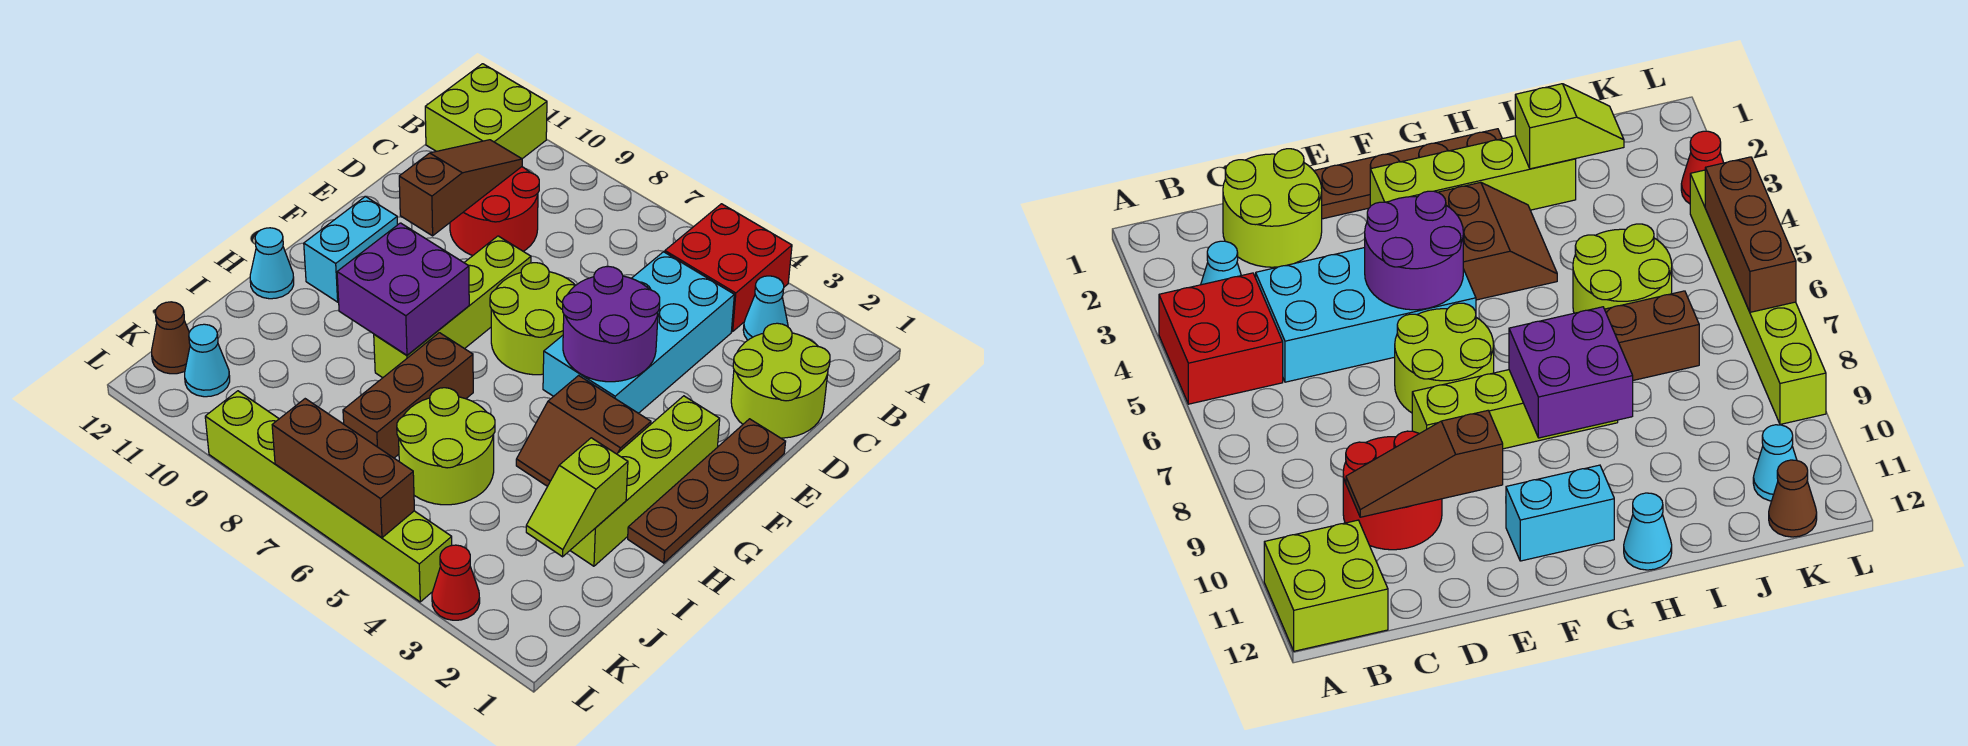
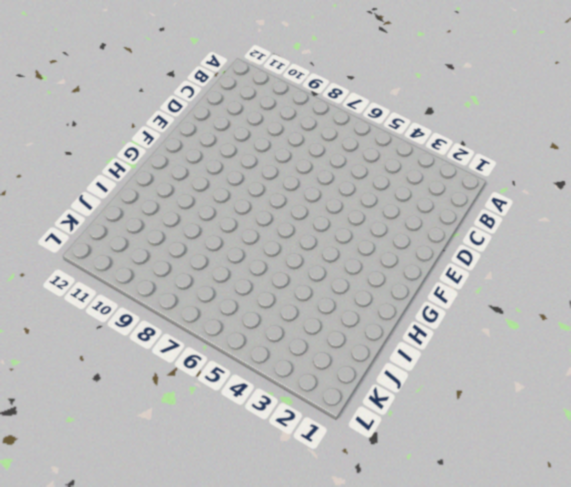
none -> red brick A4:B5 level 1
none -> lime brick A11:B12 level 1
none -> cyan cone B3 level 1

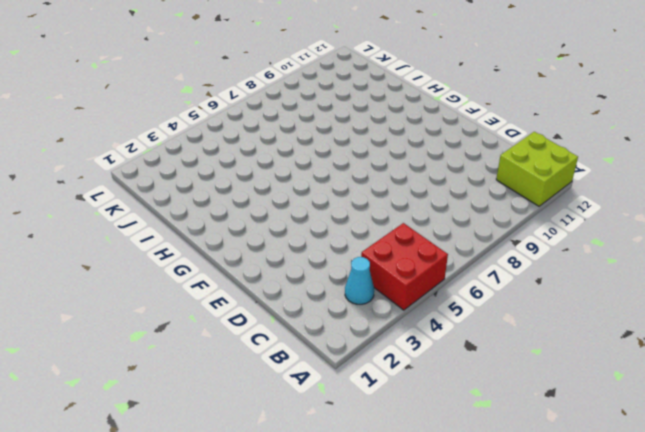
none -> lime round brick C1:D2 level 1
none -> cyan brick C4:F5 level 1
none -> red round brick C9:D10 level 1

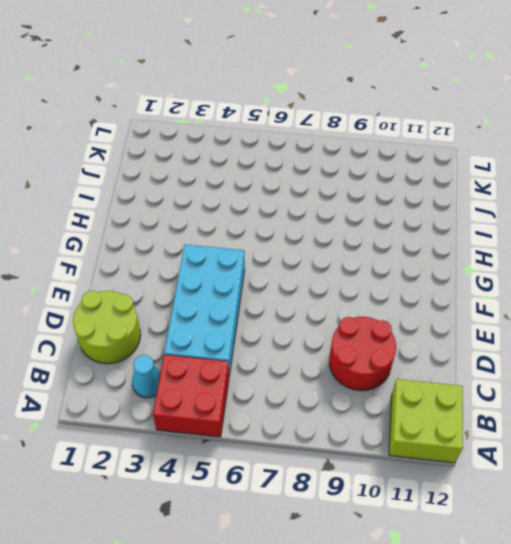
none -> brown plate E1:H1 level 1
none -> lime round brick E6:F7 level 1
none -> lime brick E8:H8 level 1

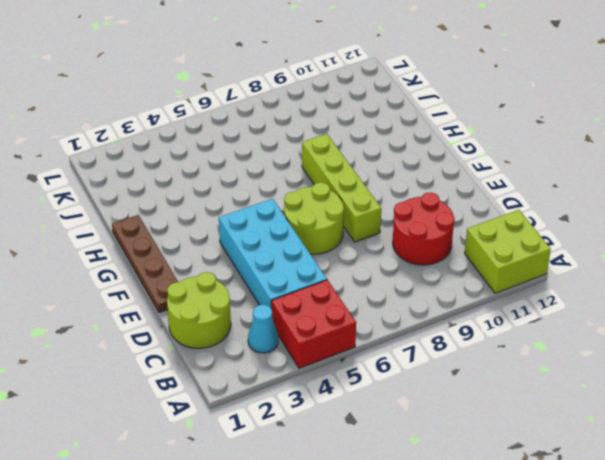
none -> lime brick F2:I2 level 1
none -> cyan brick F11:G11 level 1
none -> brown slope G3:H4 level 1 top G

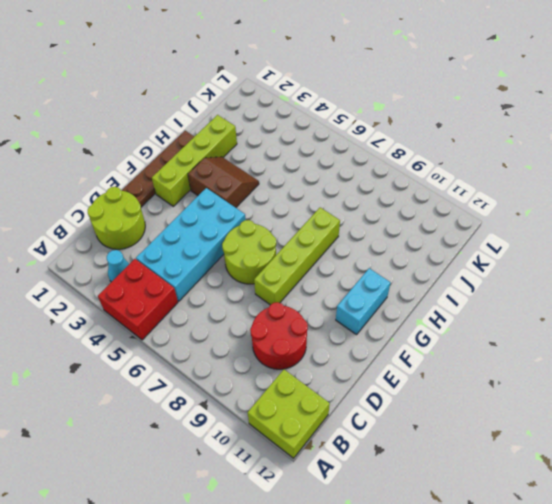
none -> brown brick H7:J7 level 1
none -> cyan cone H12 level 1
none -> lime round brick I5:J6 level 1

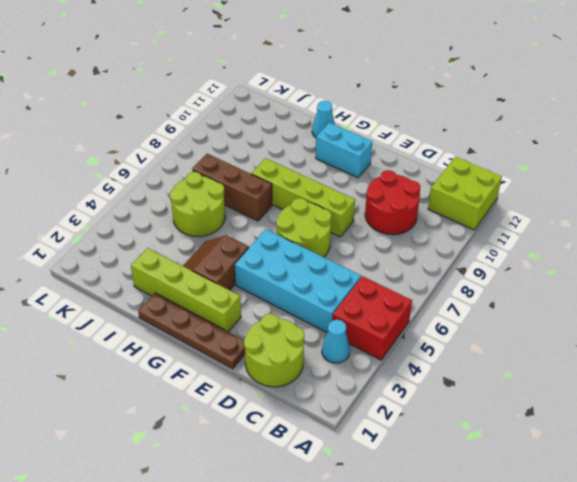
none -> cyan cone K11 level 1
none -> brown cone K12 level 1
none -> red cone L3 level 1

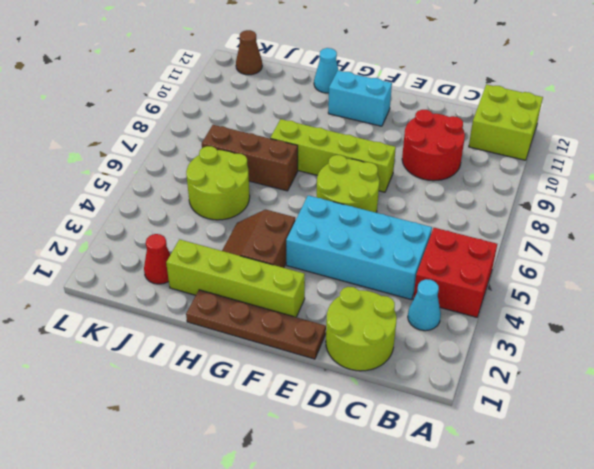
red cone J2 level 1 -> red cone L3 level 1
none -> cyan cone K11 level 1
none -> lime brick L4:L9 level 1
none -> brown slope C10:E10 level 2 top E

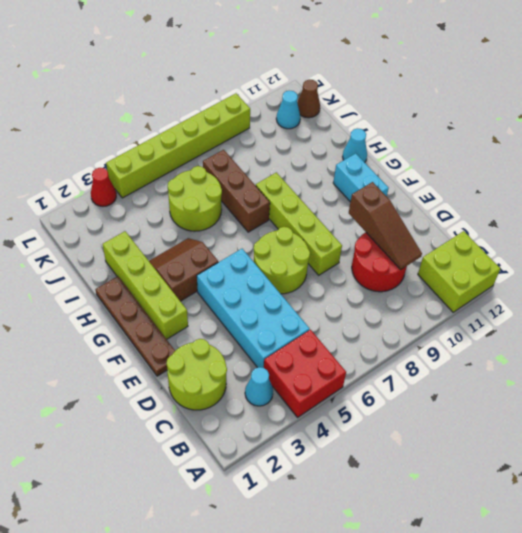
none -> purple round brick E4:F5 level 2
none -> purple brick G8:H9 level 2
none -> lime slope I2:J2 level 2 top I

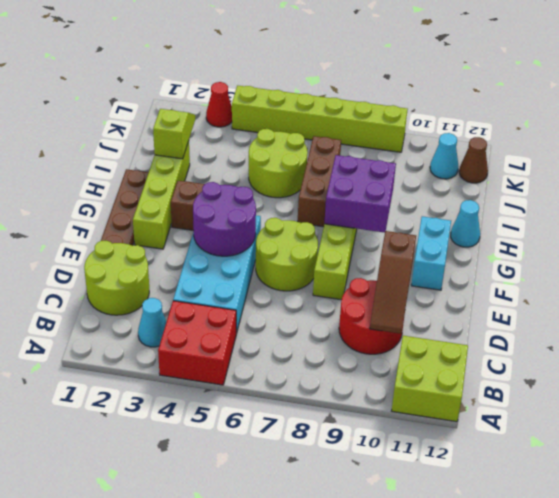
none -> brown brick L5:L7 level 2

